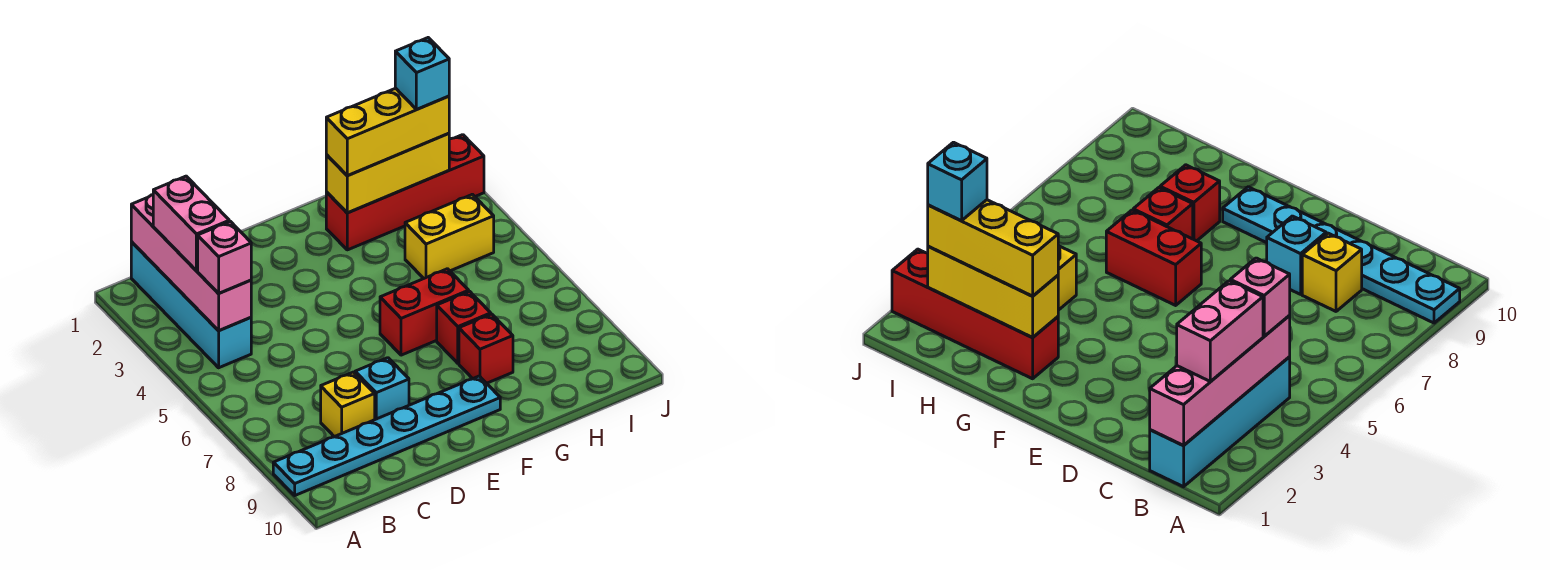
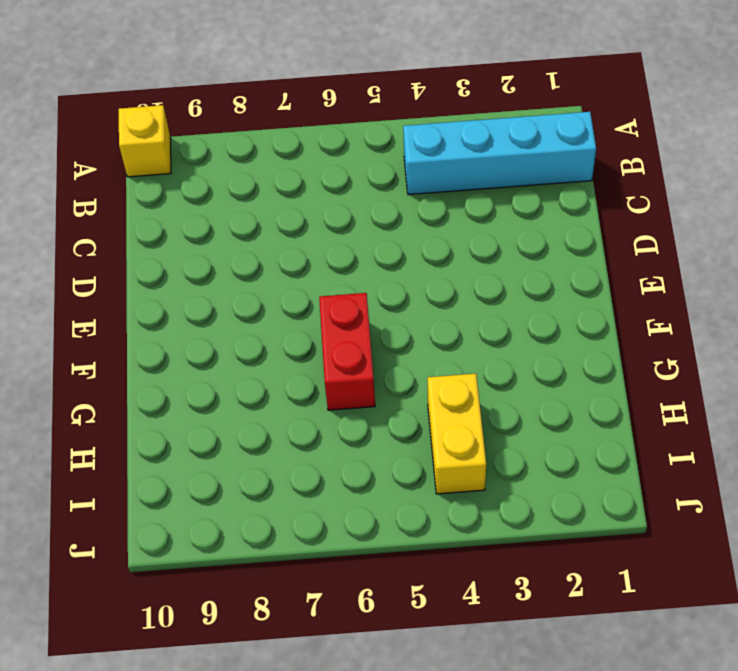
yellow brick A10 level 1 -> yellow brick C8 level 1
none -> cyan plate A9:F9 level 1
none -> cyan brick D8 level 1
none -> red brick G2:J2 level 1

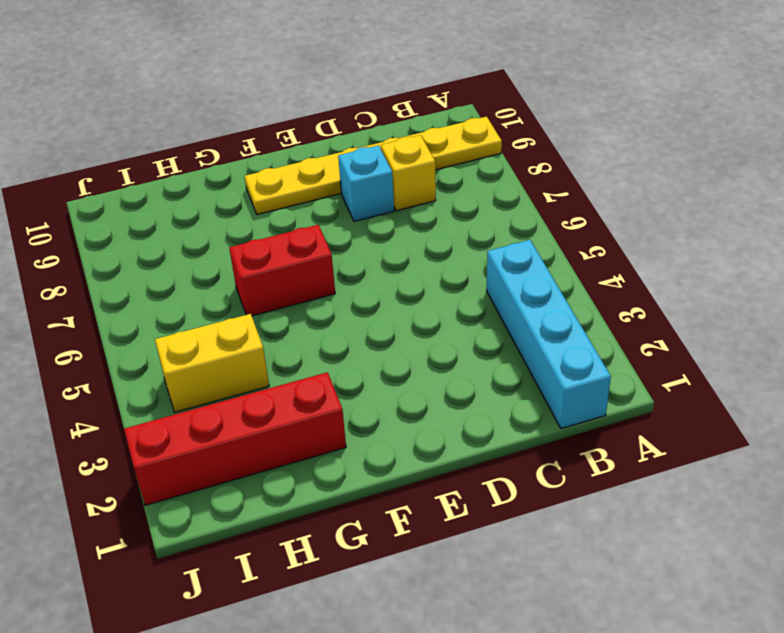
yellow plate A9:F9 level 1 -> cyan plate A9:F9 level 1
none -> red brick G7 level 1
none -> red brick G8 level 1
none -> pink brick B1:B4 level 2

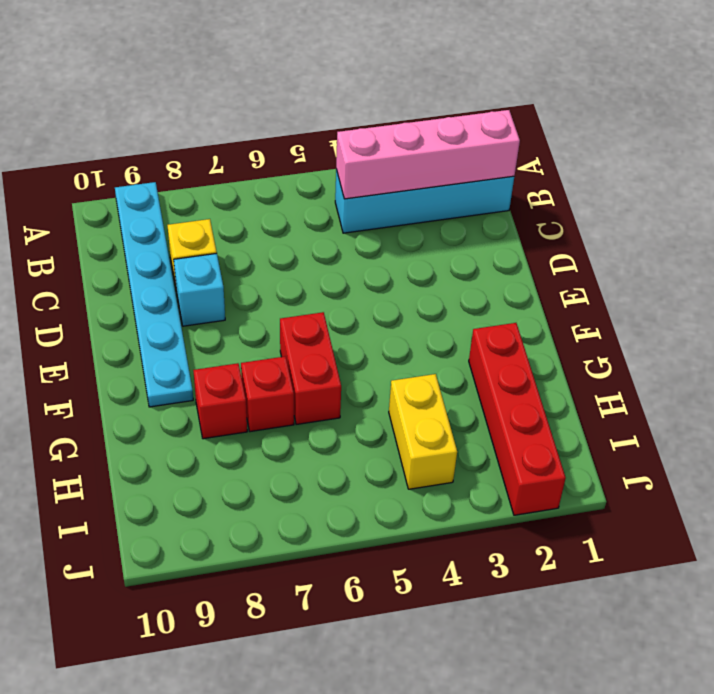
none -> yellow brick G2:I2 level 2
none -> pink brick B2:B3 level 3
none -> pink brick B4 level 3

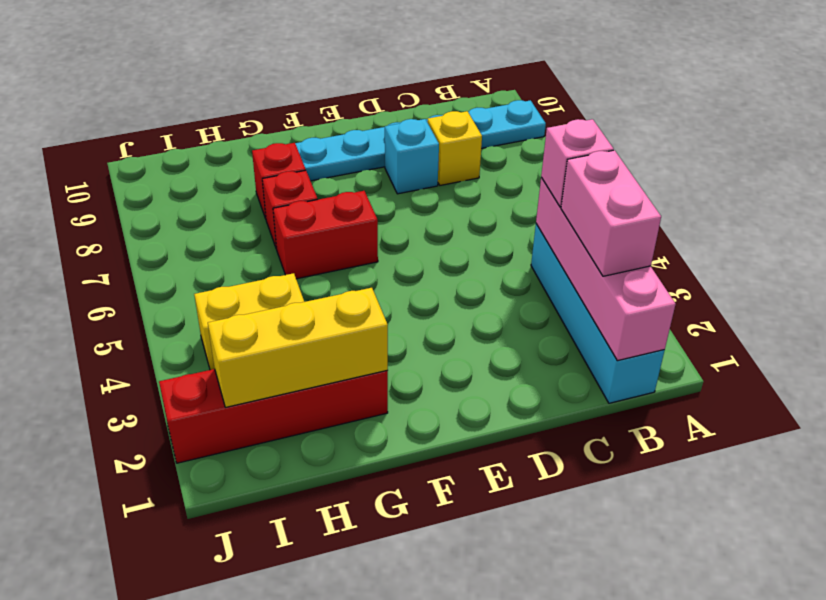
none -> yellow brick G2:I2 level 3
none -> cyan brick I2 level 4

